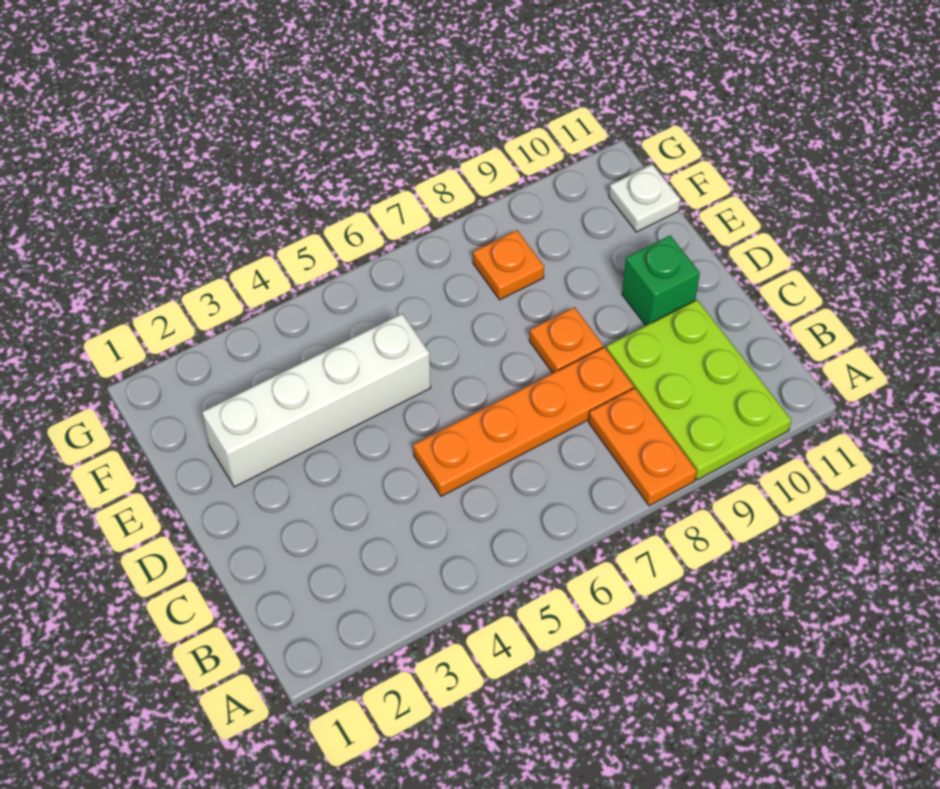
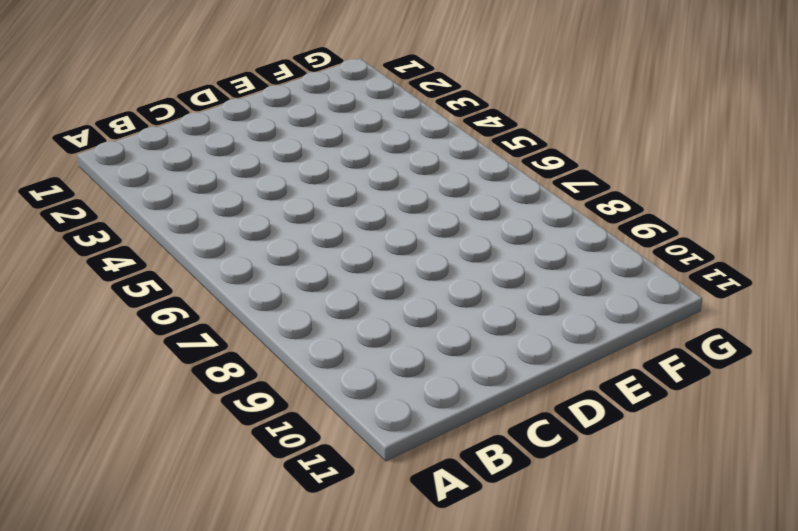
none -> orange plate A8:B8 level 1
none -> lime plate A9:C10 level 1

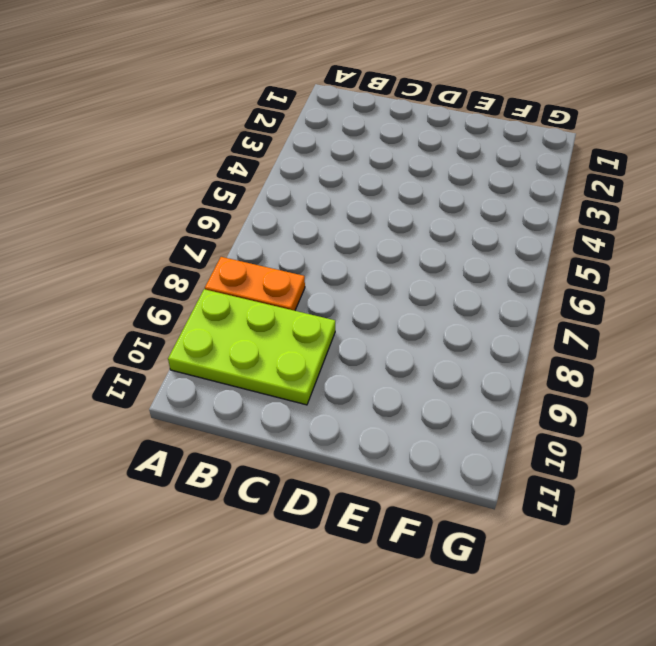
none -> orange plate C5:C8 level 1
none -> orange plate D8 level 1

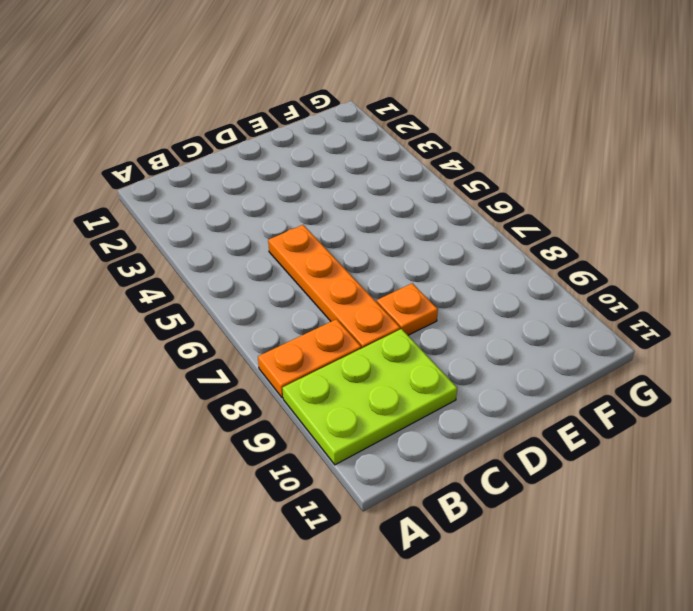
none -> green brick D10 level 1
none -> white brick E2:E5 level 1

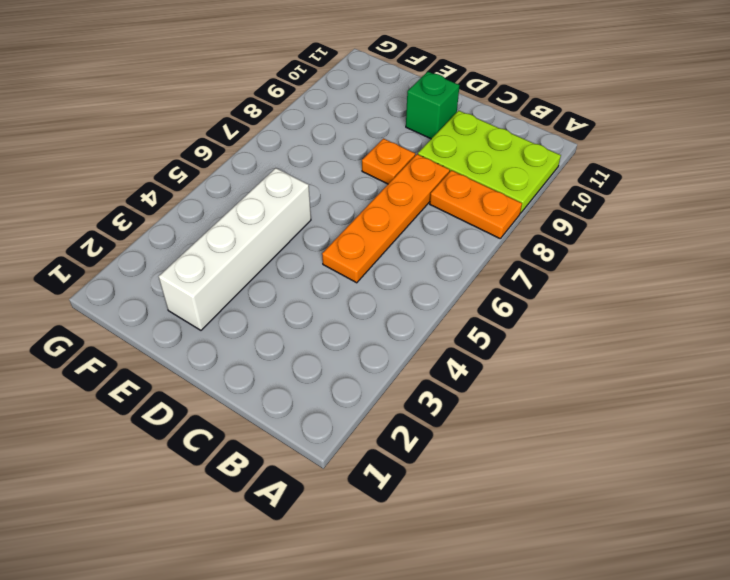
none -> orange plate F8 level 1
none -> white plate F11 level 1

